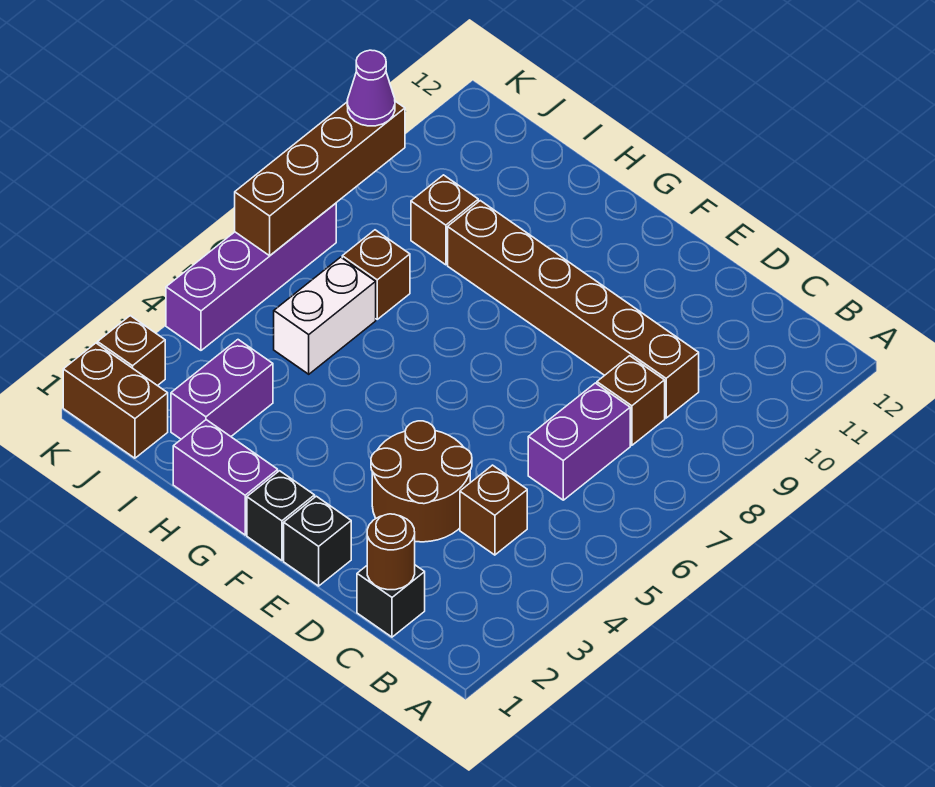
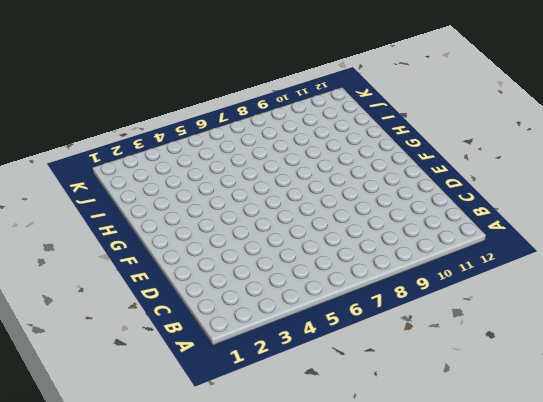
none -> black brick C1 level 1
none -> brown brick C4 level 1
none -> purple brick C6:C7 level 1

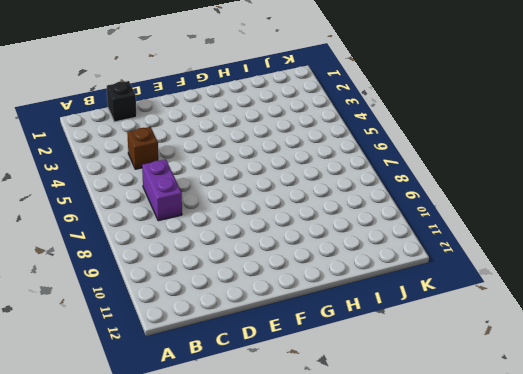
none -> brown brick C8 level 1
none -> brown brick C9:H9 level 1
none -> brown round brick D3:E4 level 1

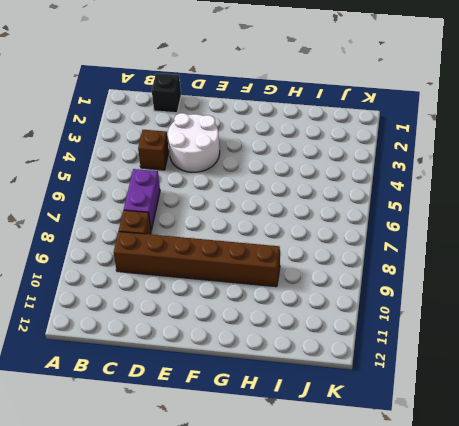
white round brick D3:E4 level 1 -> brown round brick D3:E4 level 1
none -> black brick E1 level 1
none -> black brick F1 level 1
none -> purple brick G1:H1 level 1

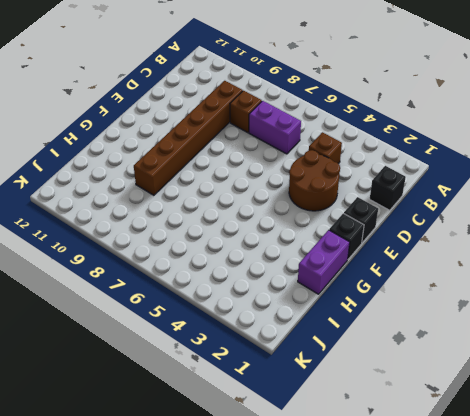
none -> purple brick I2:I3 level 1
none -> white brick I5:I6 level 1
none -> brown brick I7 level 1

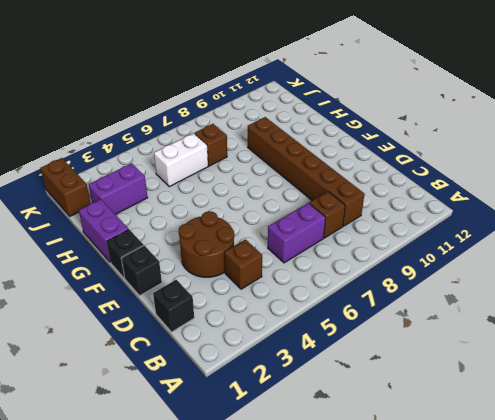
none -> brown brick I9 level 1
none -> brown brick K2 level 1
none -> purple brick K4:K7 level 1

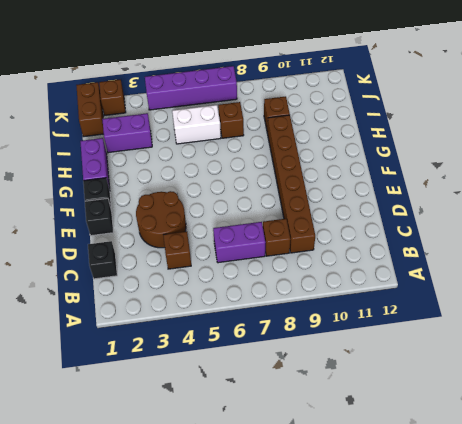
none -> brown round brick C1 level 2
none -> brown brick K6:K9 level 2
none -> purple cone K9 level 3

